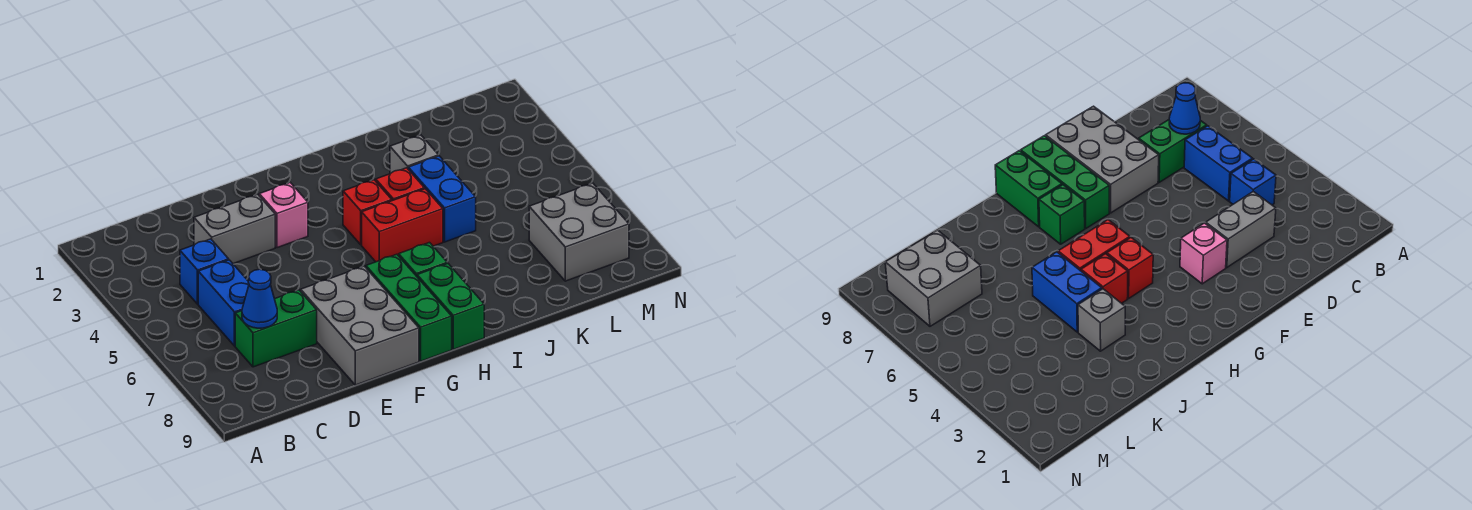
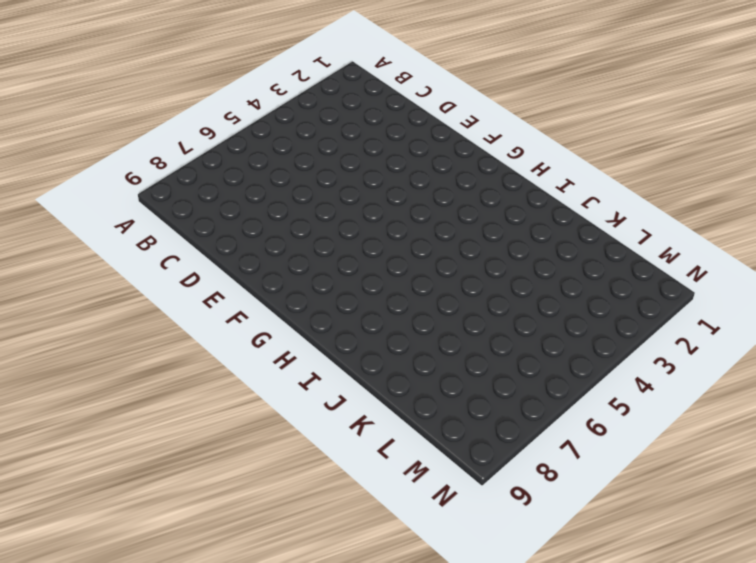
none -> blue brick C4 level 1
none -> blue brick C5:C6 level 1
none -> green brick C7:D7 level 1

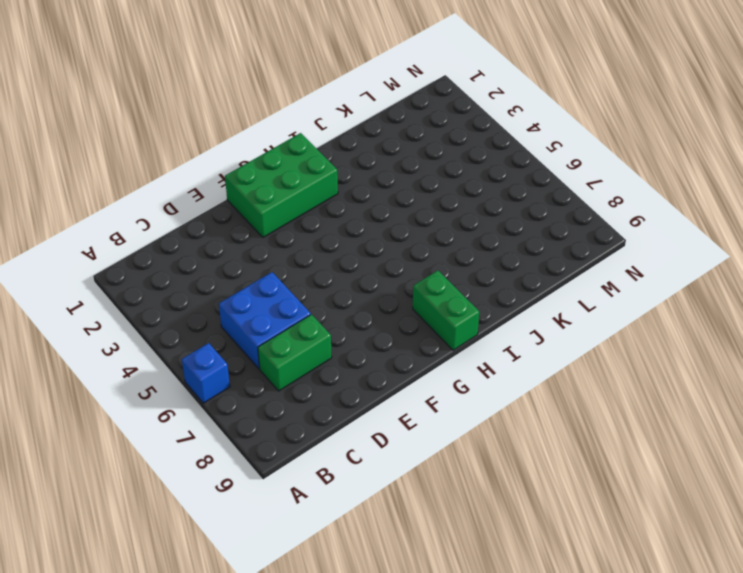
blue brick A6 level 1 -> blue brick C4 level 1
blue brick C5:D6 level 1 -> blue brick C5:C6 level 1
green brick F1:H2 level 1 -> none
none -> grey brick D3:E3 level 1
none -> grey brick E7:F9 level 1
none -> pink brick F3 level 1

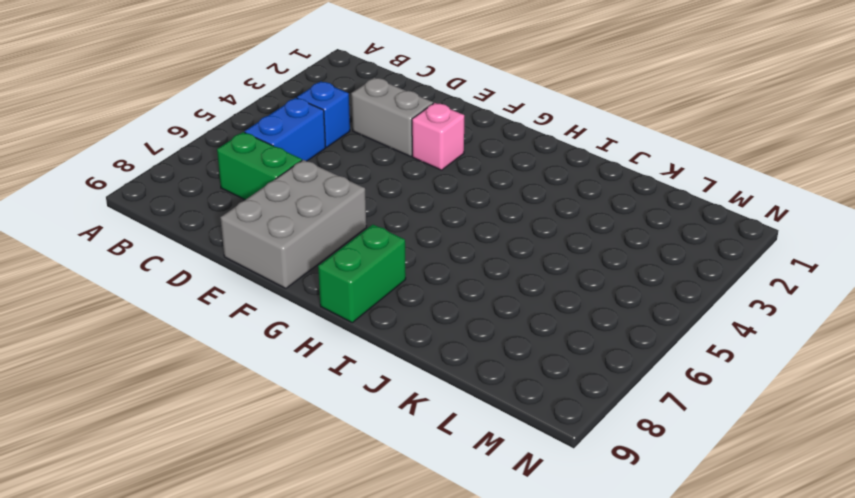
none -> green brick G7:G9 level 1
none -> red brick H4 level 1
none -> red brick H5:I5 level 1

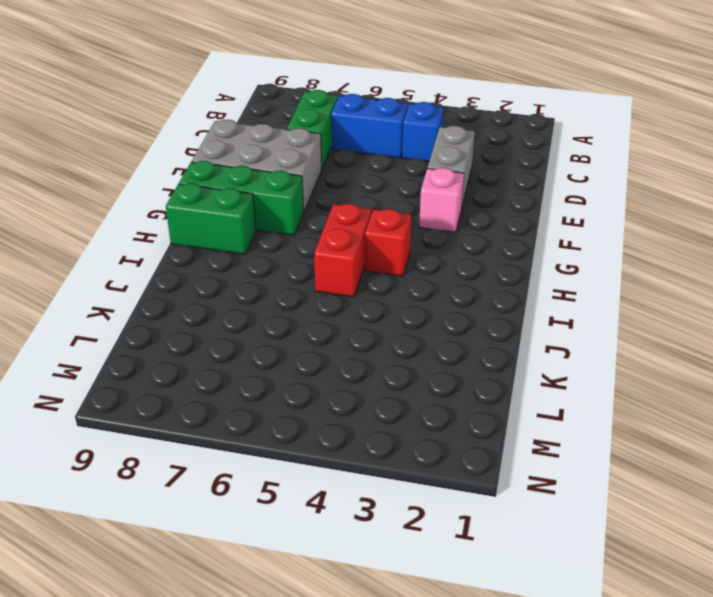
none -> green brick H7 level 1
none -> red brick I4 level 1
none -> grey brick J3 level 1

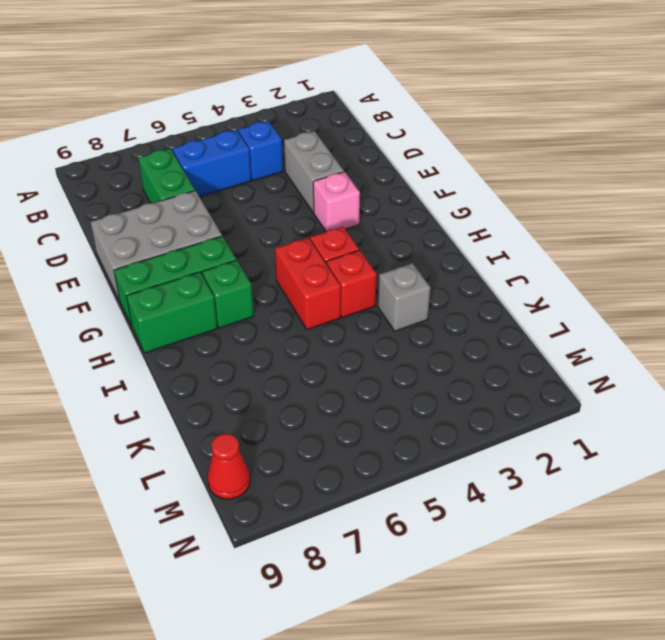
red cone M9 level 1 -> none
none -> blue brick J4:J5 level 1
none -> grey brick L7:M8 level 1
none -> blue cone C7 level 2

